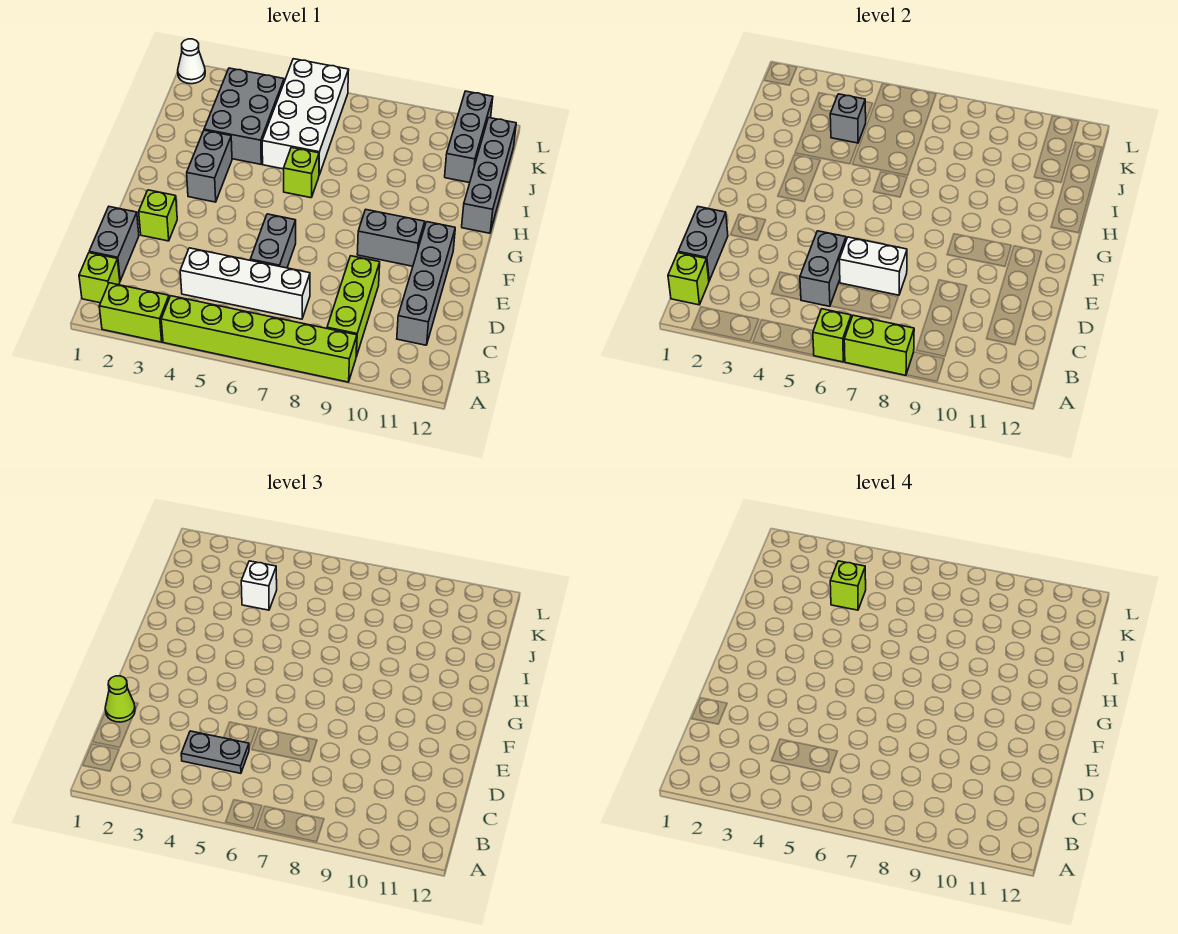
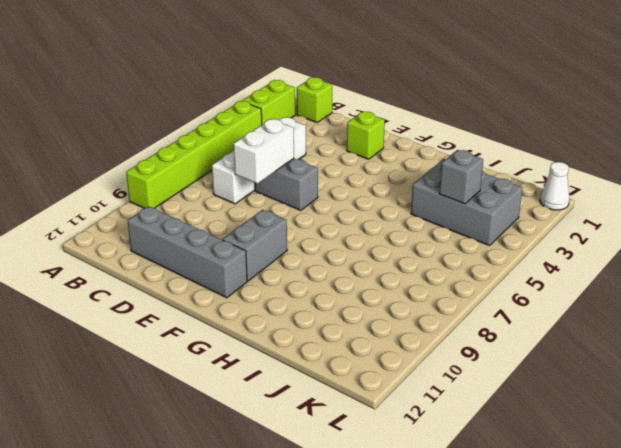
none -> lime brick B9:D9 level 1
none -> grey brick C1:D1 level 1
none -> grey brick G3:H3 level 1

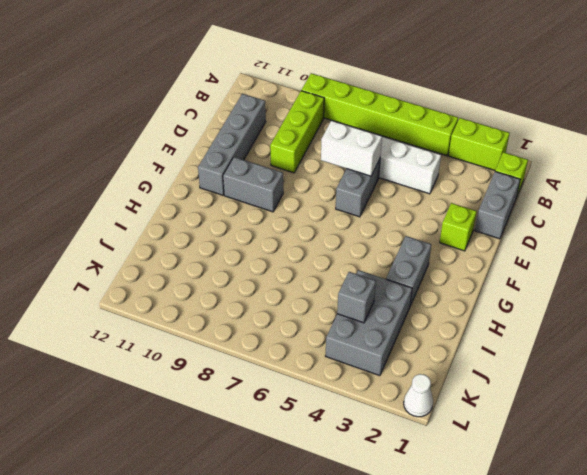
none -> lime brick H6 level 1
none -> grey brick H12:K12 level 1
none -> white brick I5:L6 level 1

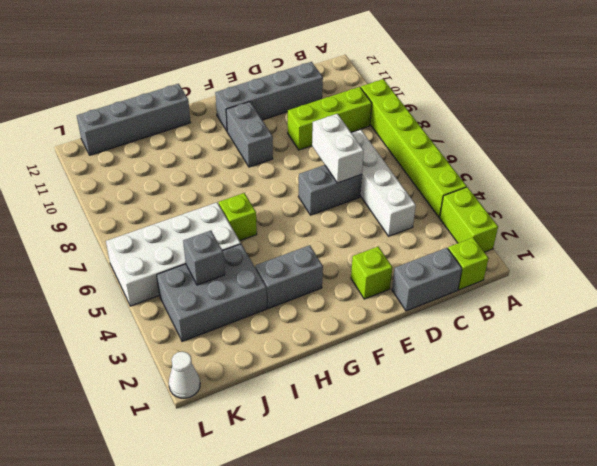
none -> grey brick J11:L11 level 1
none -> lime brick A6 level 2
none -> lime brick A7:A8 level 2

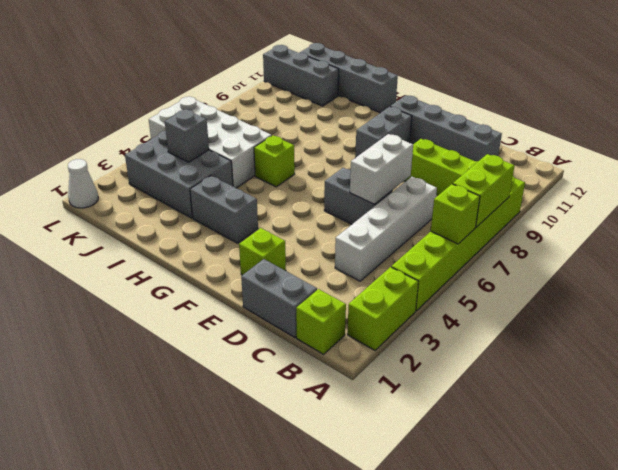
none -> lime brick B1 level 2
none -> grey brick C1:D1 level 2
none -> grey brick C5:D5 level 2

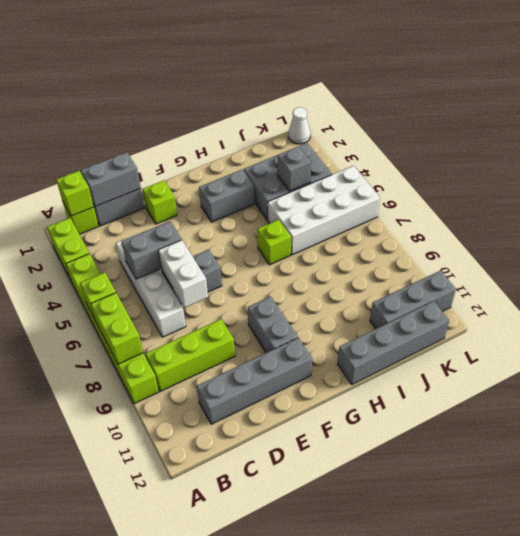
none -> grey plate C4:C5 level 3
none -> lime cone D1 level 3
none -> white brick J4 level 3

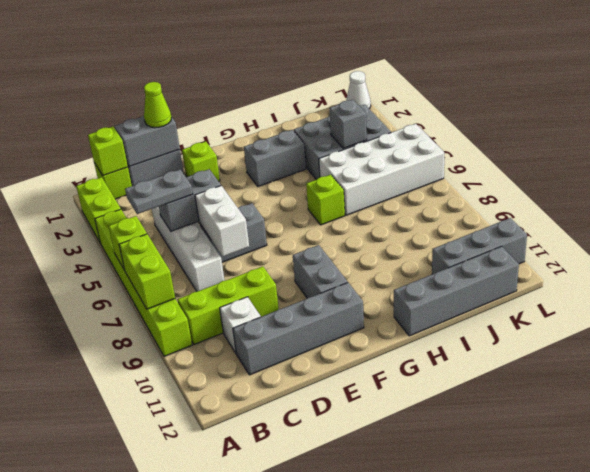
grey plate B5:C5 level 3 -> grey plate C4:C5 level 3
white brick C10 level 1 -> white brick J4 level 3
none -> lime brick J4 level 4

